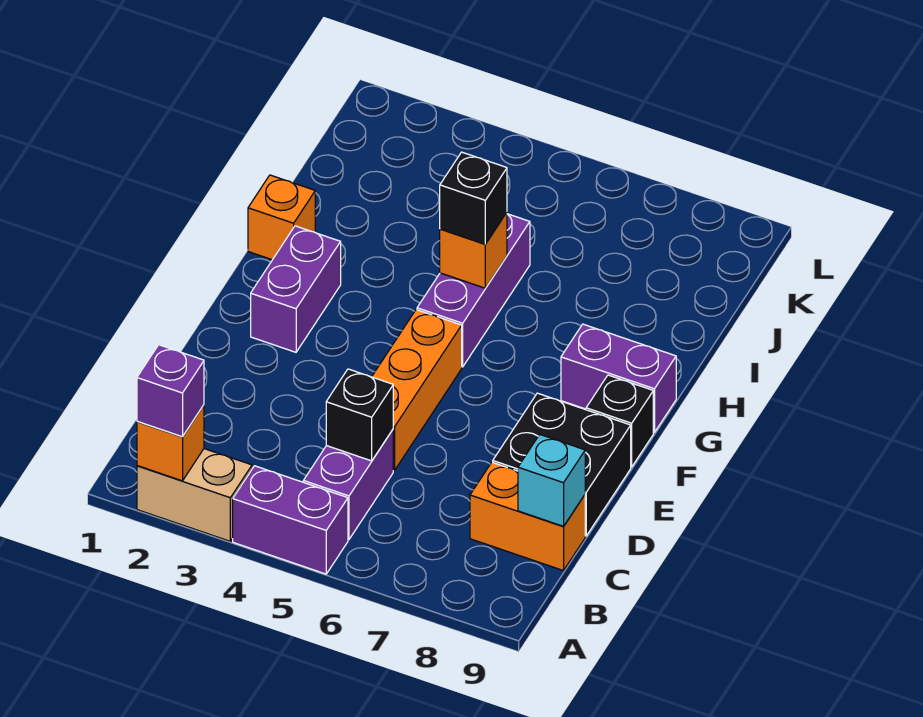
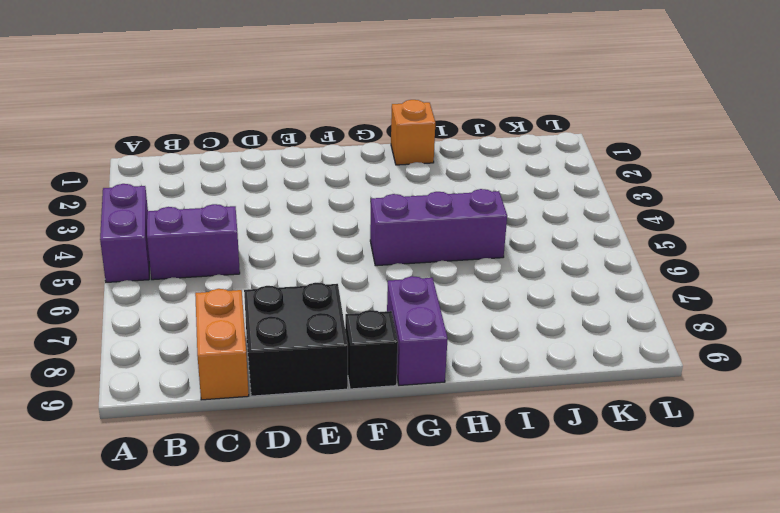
none -> tan brick A2:A3 level 1
none -> orange brick D5:F5 level 1
none -> purple brick F2:G2 level 1

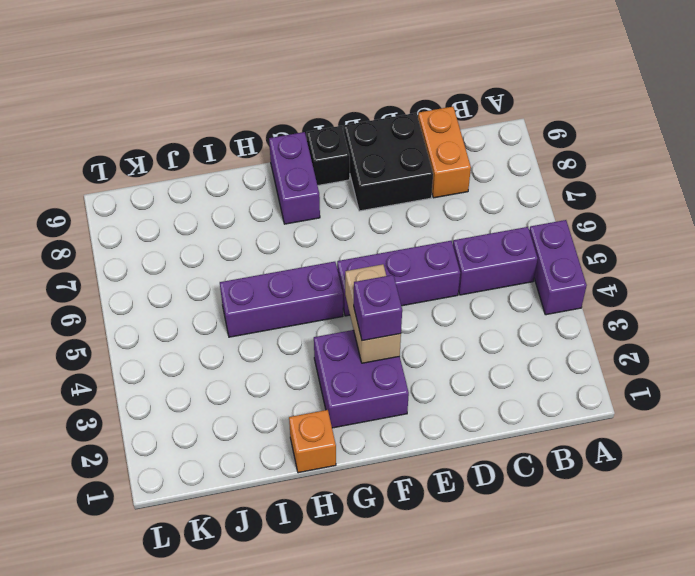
purple brick D5:F5 level 1 -> orange brick D5:F5 level 1
purple brick F2:G3 level 1 -> purple brick F2:G2 level 1
tan brick F3:F4 level 2 -> tan brick A2:A3 level 1
purple brick F3 level 3 -> purple brick A2 level 3
none -> orange brick A2 level 2
none -> black brick C5 level 2
none -> cyan brick C9 level 2

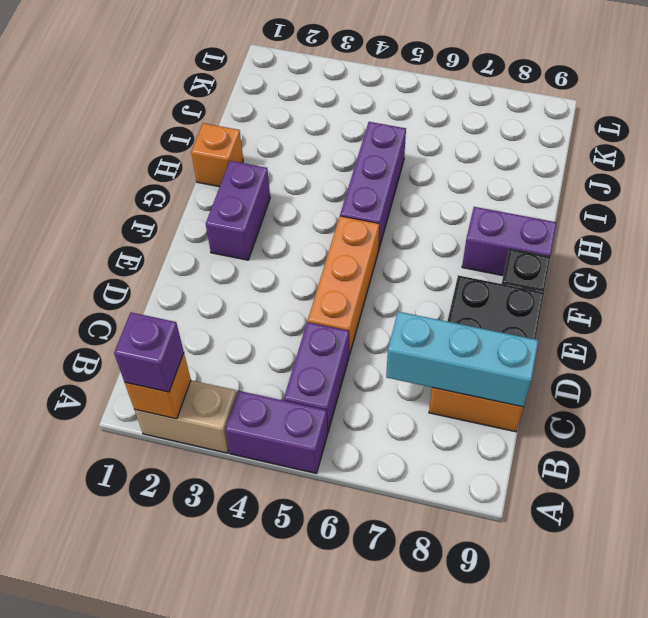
cyan brick C7:C9 level 2 -> cyan brick C9 level 2
none -> black brick C5 level 2
none -> orange brick H5 level 2
none -> black brick H5 level 3

